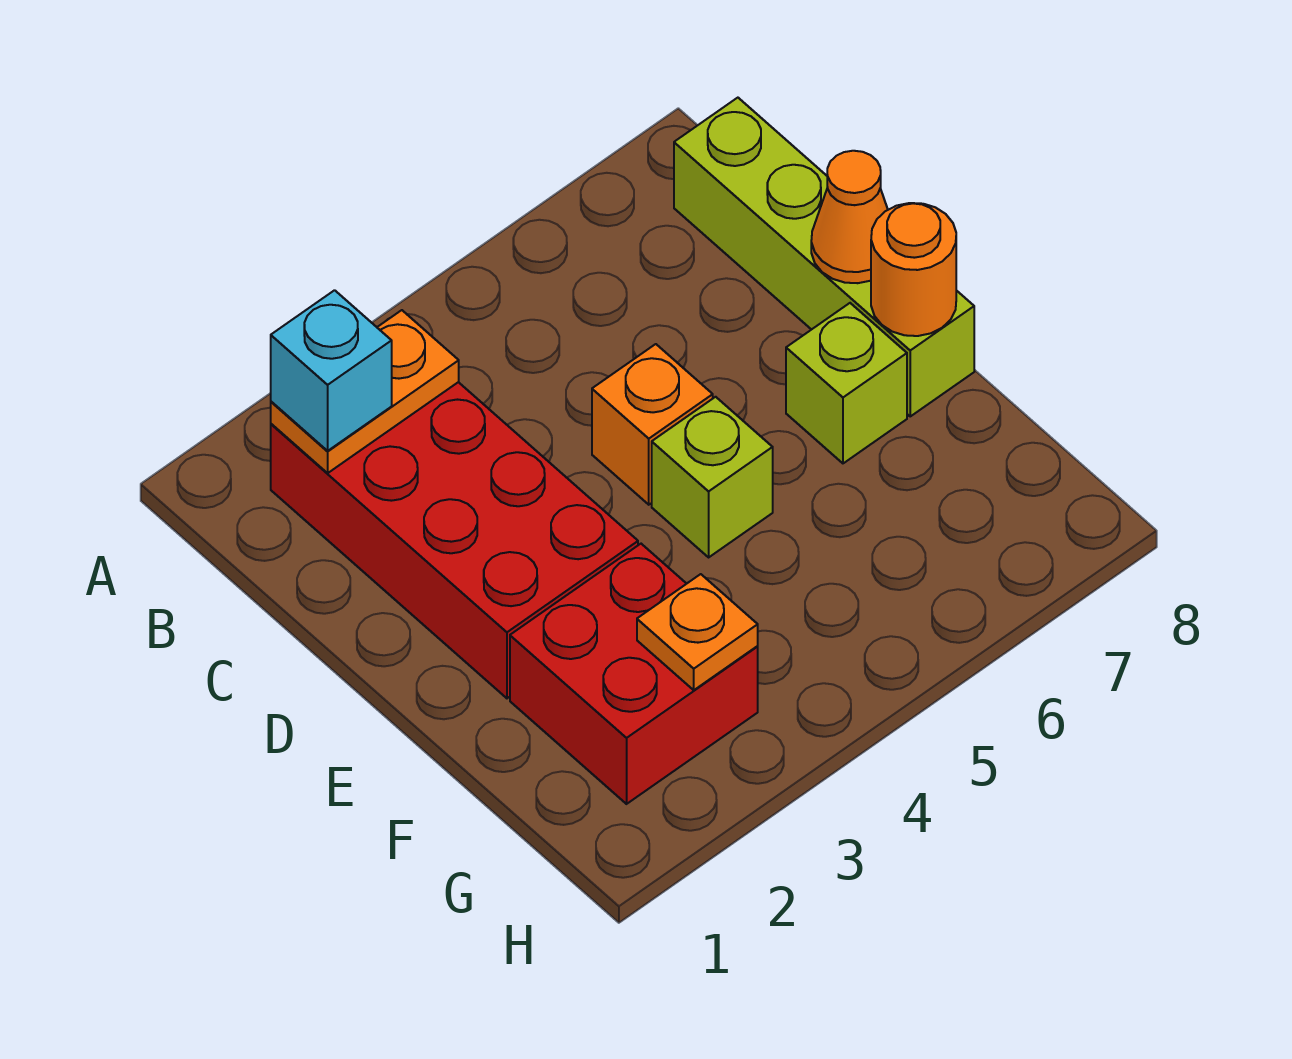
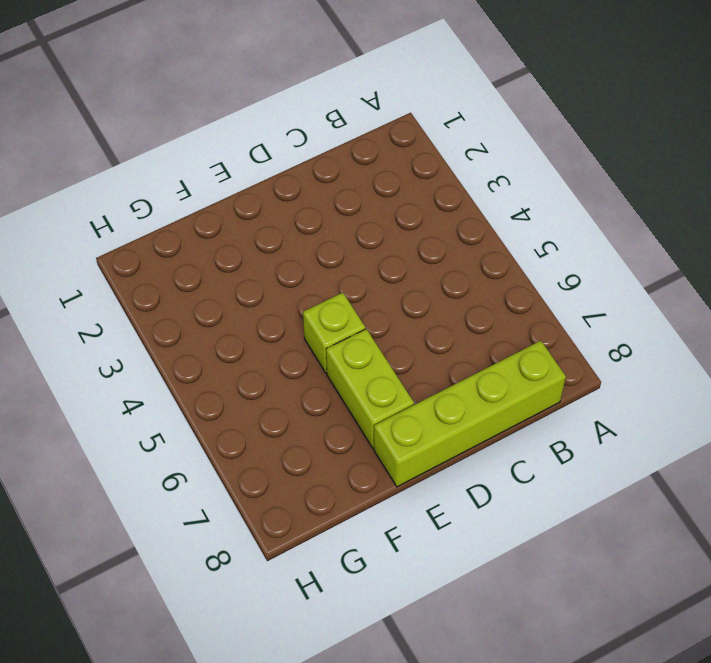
lime brick E6:E7 level 1 -> lime brick E7 level 1
none -> red brick B2:E3 level 1
none -> orange brick D5 level 1

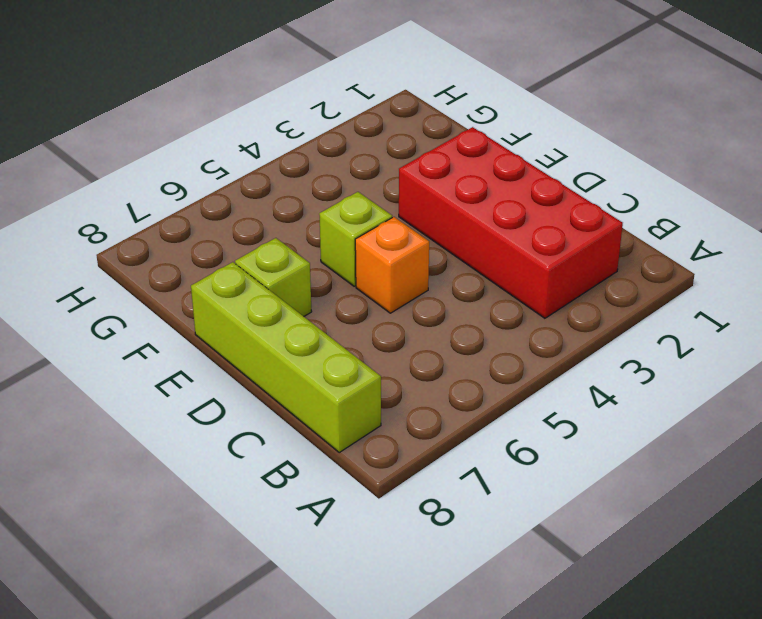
none -> red brick F2:G3 level 1
none -> orange plate B2:B3 level 2

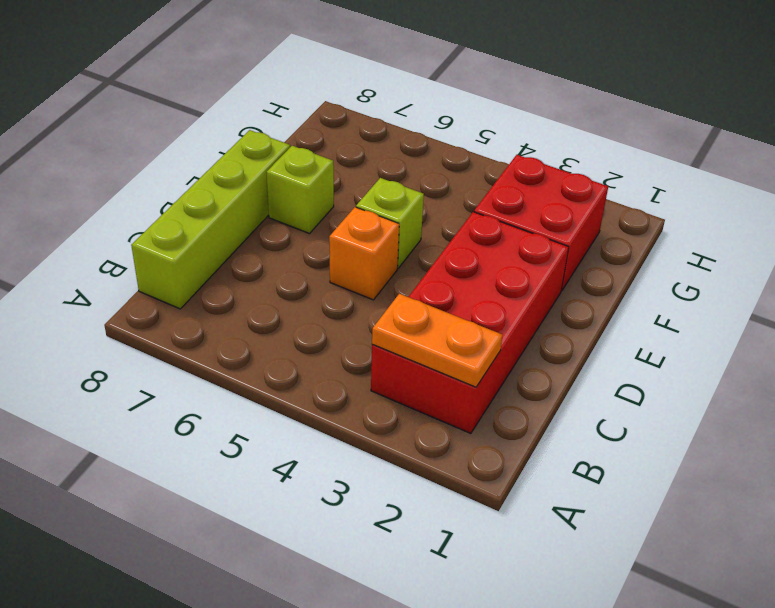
none -> orange cone D8 level 2
none -> orange round brick E8 level 2

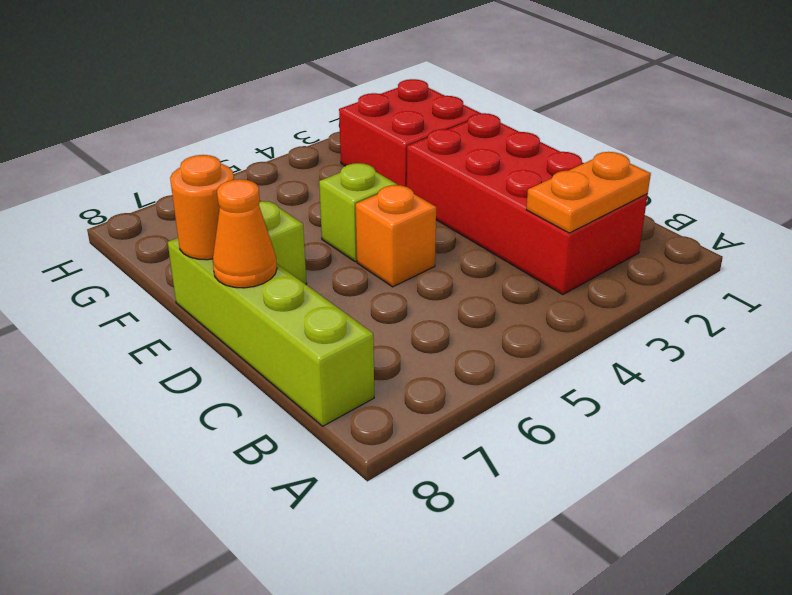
none -> orange plate G3 level 2
none -> cyan brick B2 level 3

